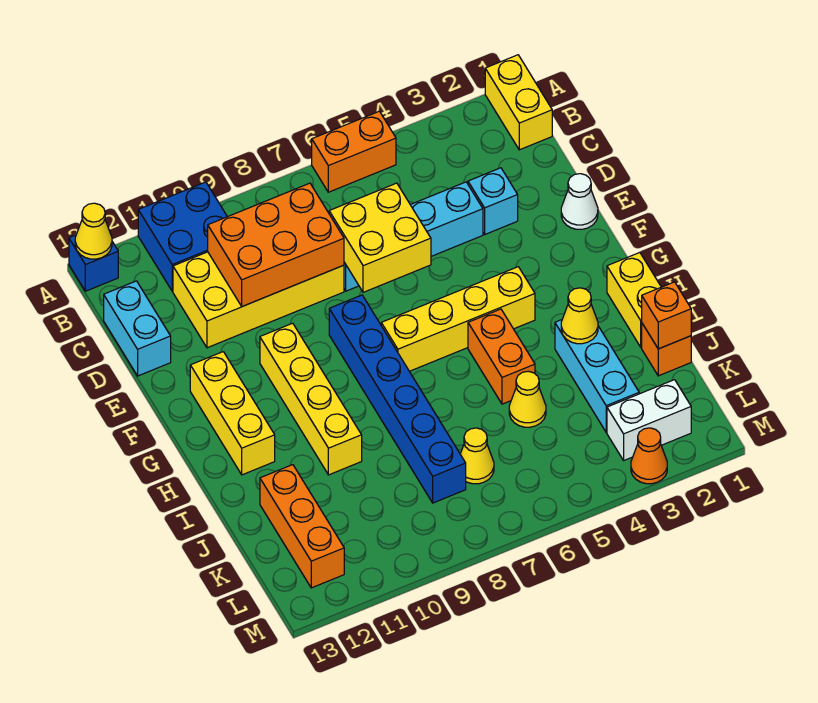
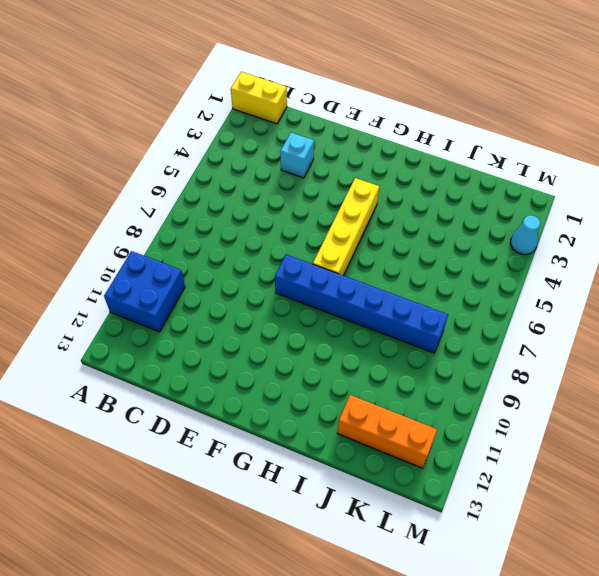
cyan cone M3 level 1 -> orange cone M3 level 1
none -> orange brick A5:A6 level 1
none -> blue brick A13 level 1
none -> yellow brick C8:D11 level 1

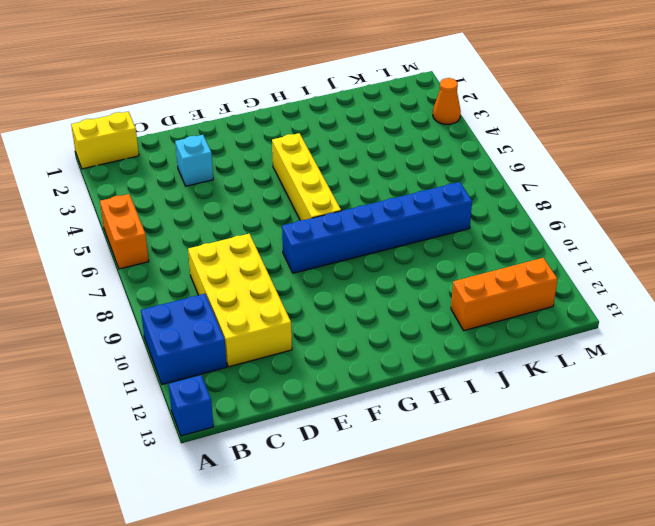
none -> cyan brick C13:D13 level 1
none -> cyan brick D4:D7 level 1
none -> white cone E1 level 1

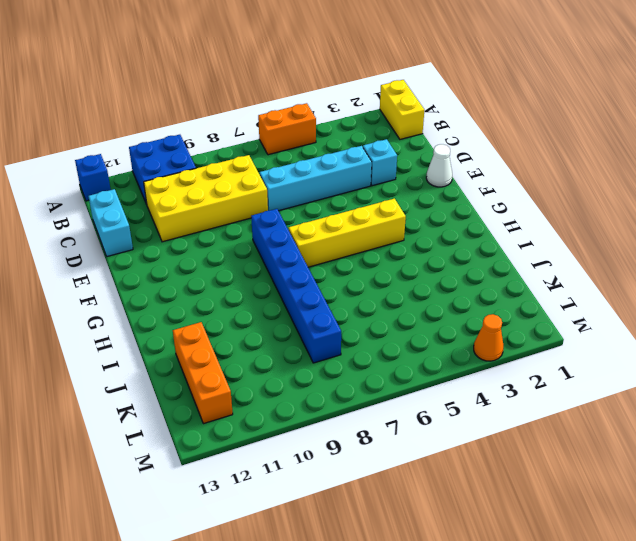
none -> yellow brick F10:I10 level 1
none -> yellow brick F12:H12 level 1
none -> yellow brick H1:I1 level 1

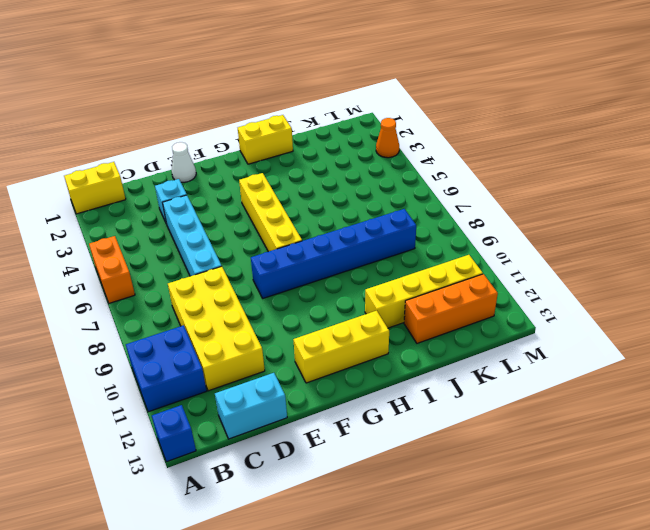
yellow brick I11:L11 level 1 -> yellow brick F10:I10 level 1
none -> orange brick H5:I5 level 1
none -> cyan brick I3:K3 level 1
none -> orange brick J1 level 1

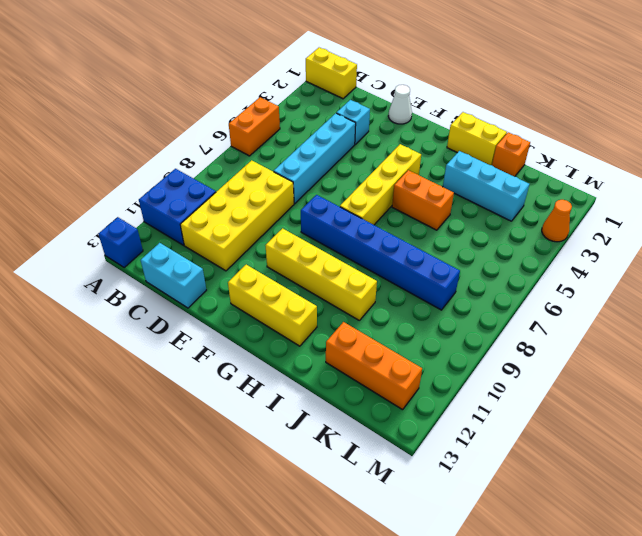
none -> yellow cone J5 level 1
none -> yellow cone K7 level 1
none -> white brick L2:L3 level 1

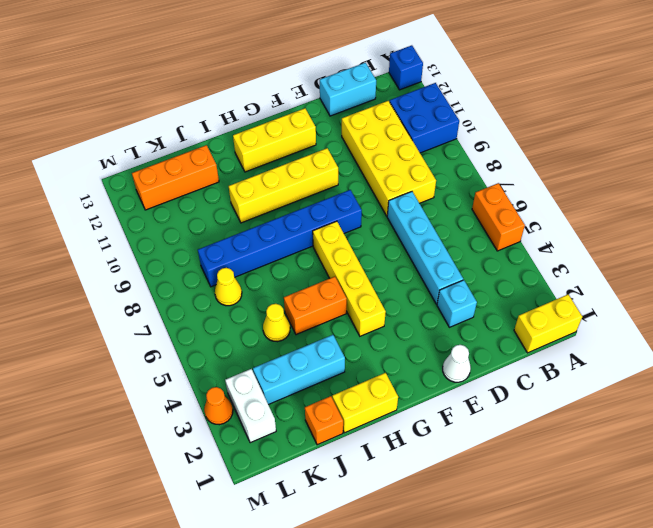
none -> yellow cone A13 level 2
none -> orange brick C8:D10 level 2
none -> yellow brick D6:E7 level 2

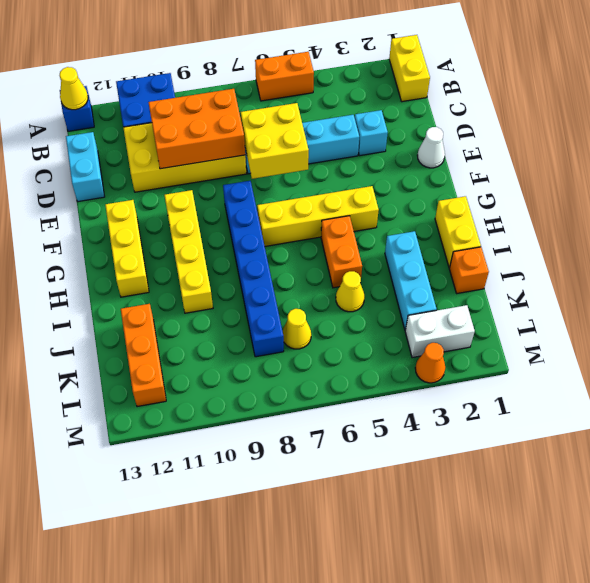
none -> yellow cone I3 level 2
none -> orange brick J1 level 2

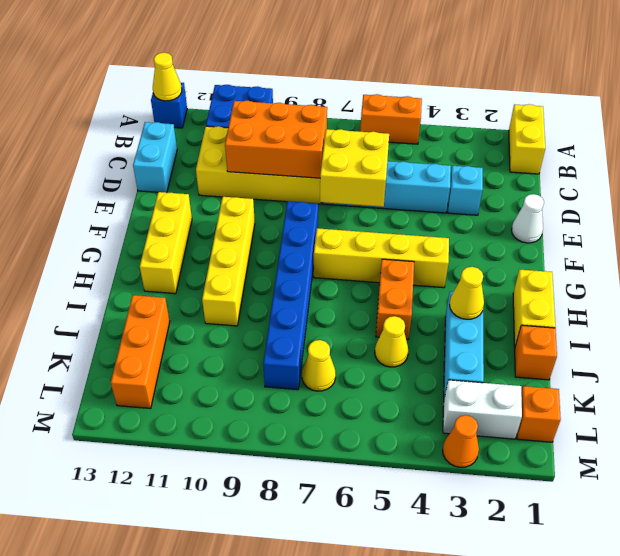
orange brick L1 level 1 -> orange brick J1 level 2

